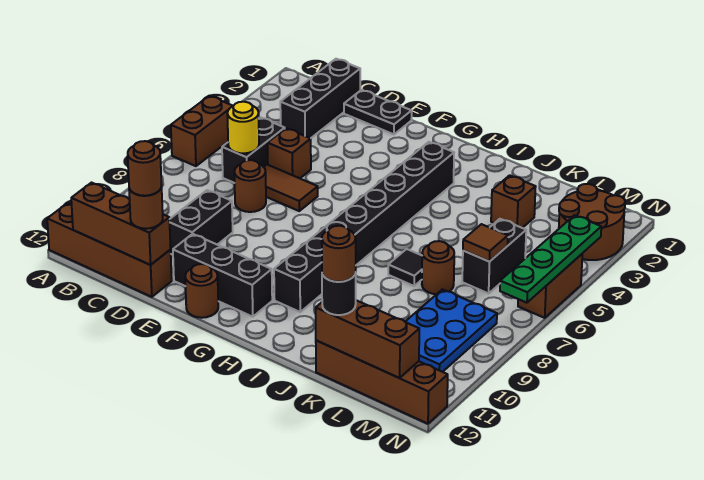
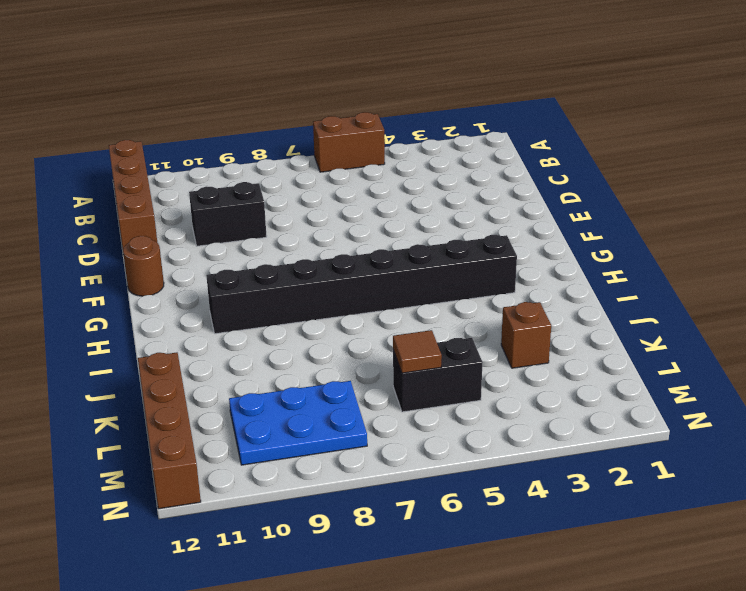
none -> black brick C1:C3 level 1
none -> black brick C5:C6 level 1
none -> black plate D1:E1 level 1

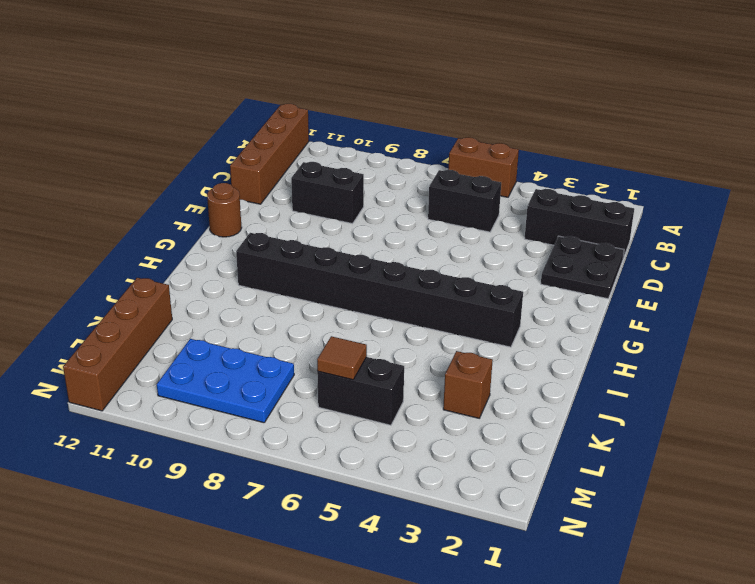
black plate D1:E2 level 1 -> black plate D1:E1 level 1
none -> brown brick D5 level 1
none -> brown tile D6:E6 level 1
none -> brown round brick D7 level 1

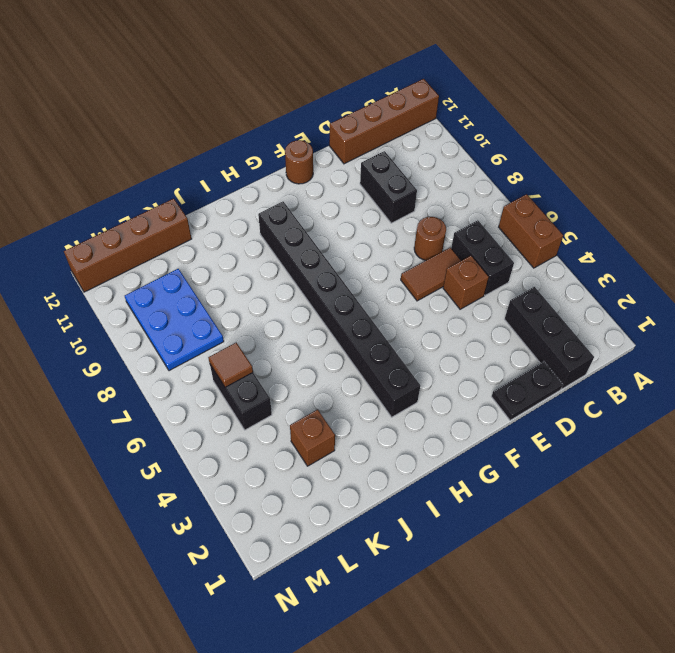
none -> black brick E11:G11 level 1
none -> black tile J7 level 1
none -> brown round brick K7 level 1

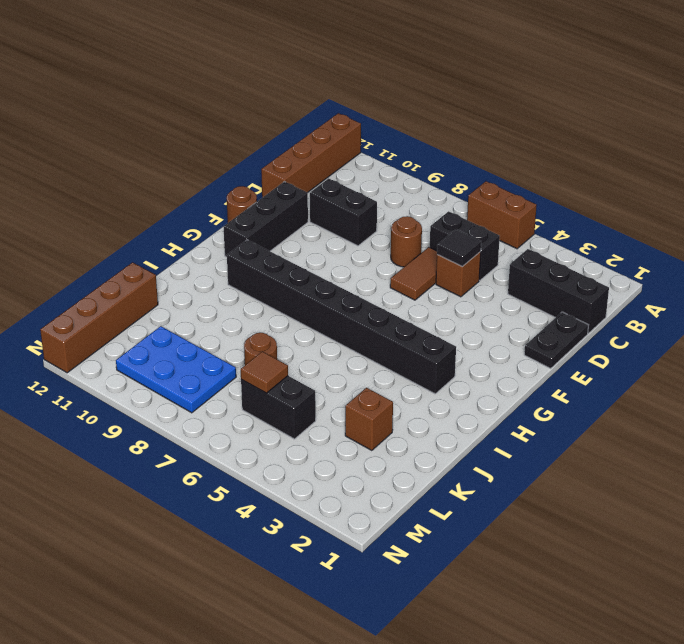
black tile D5 level 2 -> black tile J7 level 1
none -> brown round brick M2:N3 level 1
none -> brown brick N5:N6 level 1
none -> brown brick B12:D12 level 2

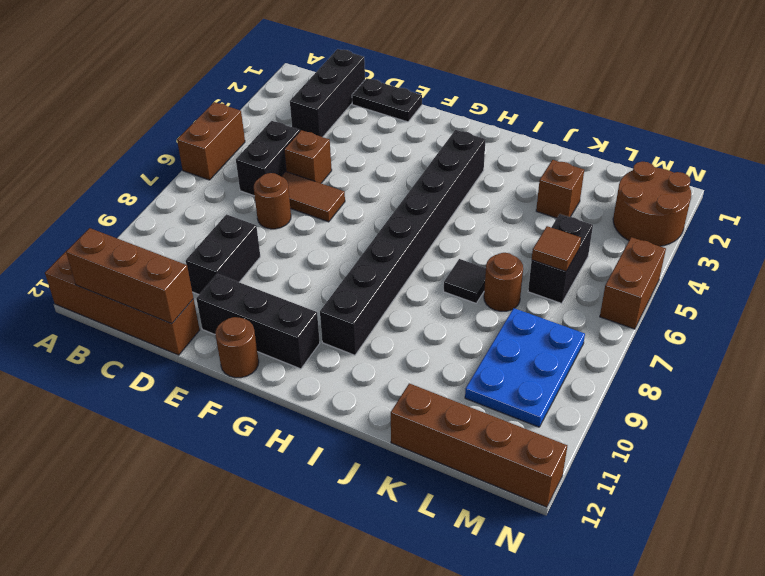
none -> yellow round brick C6 level 2
none -> brown brick K12:M12 level 2
none -> green plate N4:N7 level 2

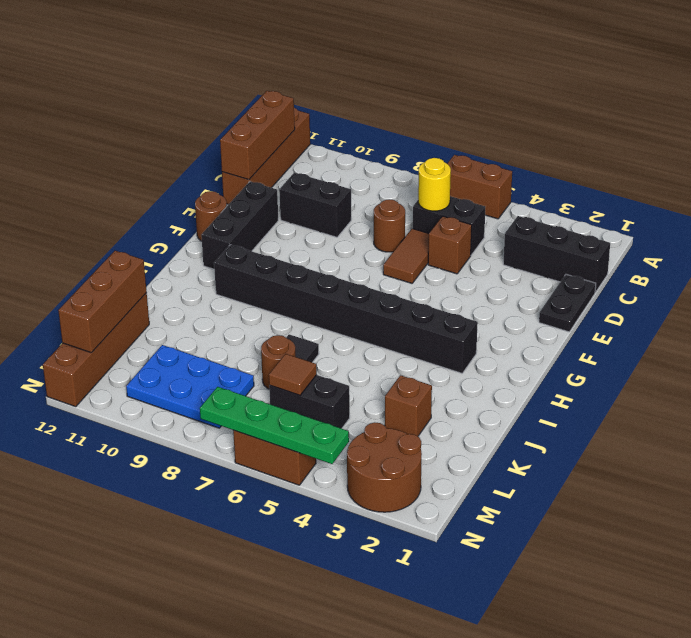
none -> brown round brick D12 level 3
none -> black round brick K12 level 3
none -> brown round brick D12 level 4

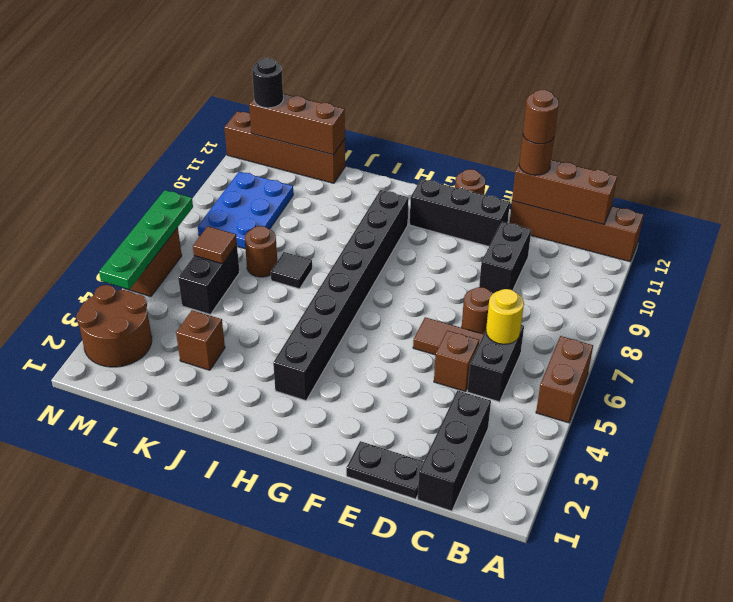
black round brick M12 level 3 -> black round brick K12 level 3
none -> brown round brick K12 level 4

